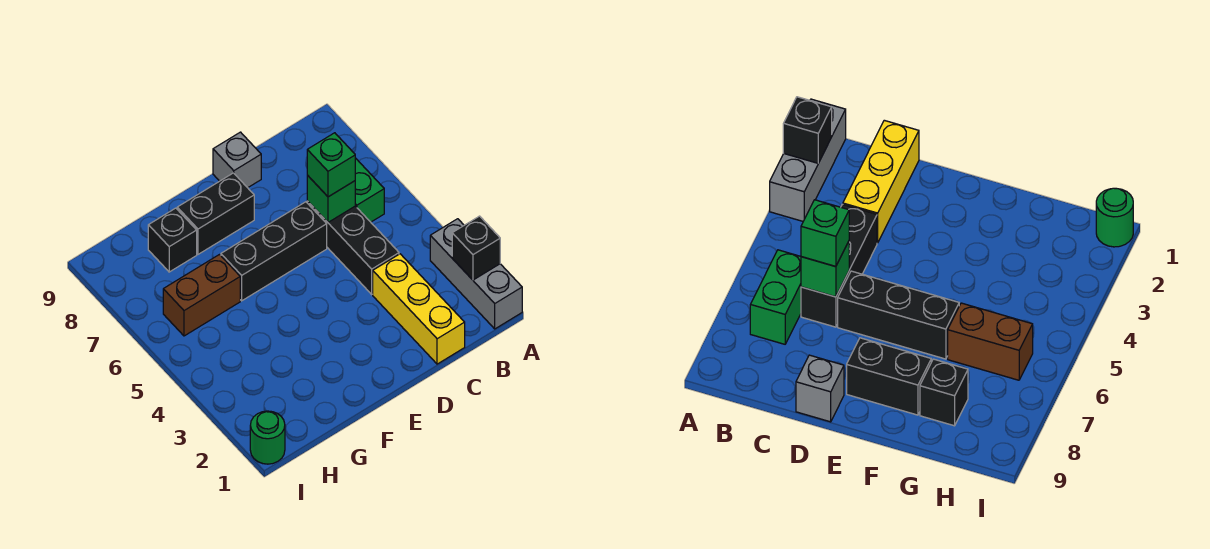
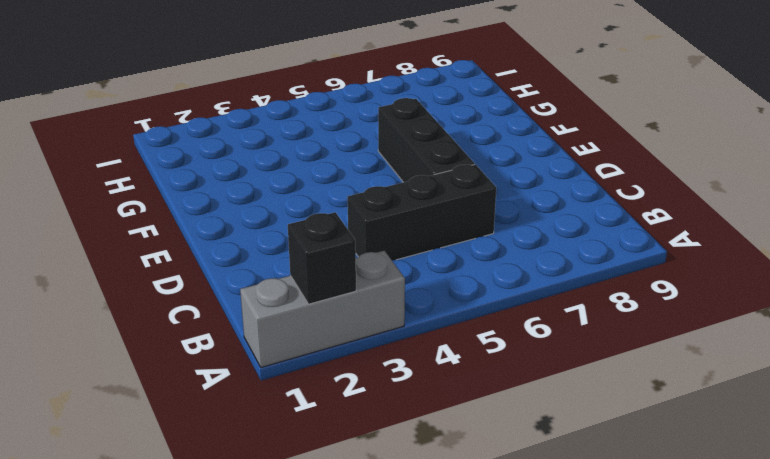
none -> green brick B6:B7 level 1
none -> yellow brick C1:C3 level 1
none -> grey brick D9 level 1

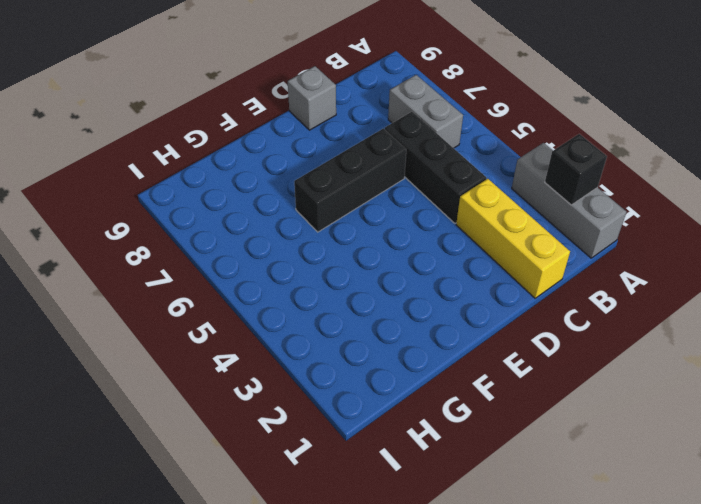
grey brick B6:B7 level 1 -> green brick B6:B7 level 1
none -> black brick E8:F8 level 1
none -> brown brick G6:H6 level 1
none -> black brick G8 level 1

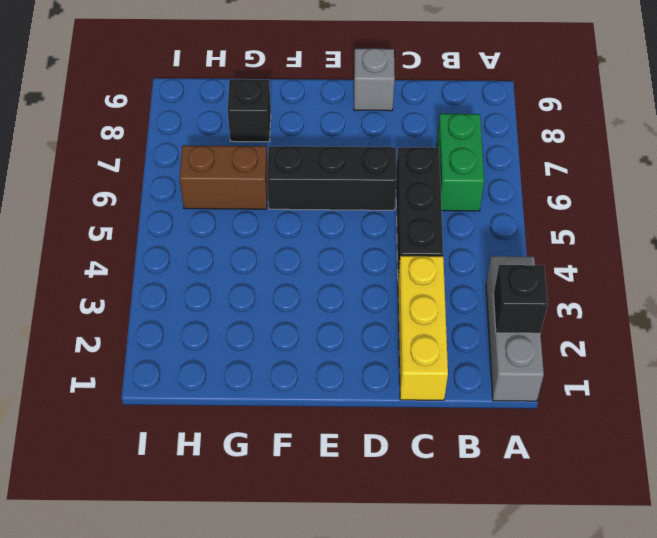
none -> black brick E8:F8 level 1
none -> green round brick I1 level 1
none -> green brick C6 level 2

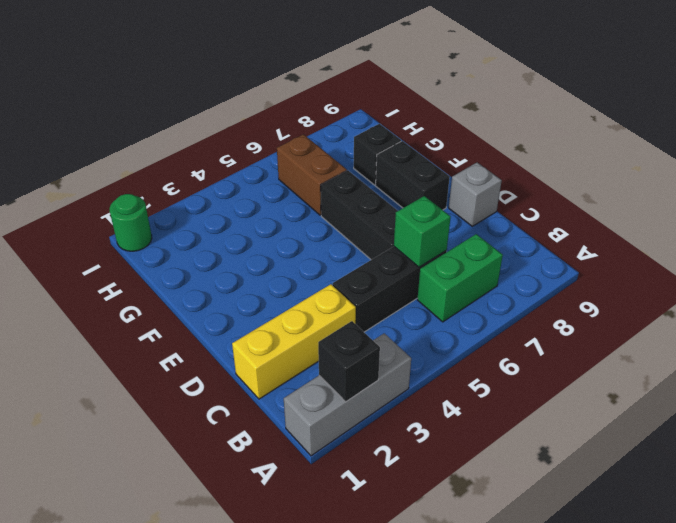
none -> green brick C6 level 3

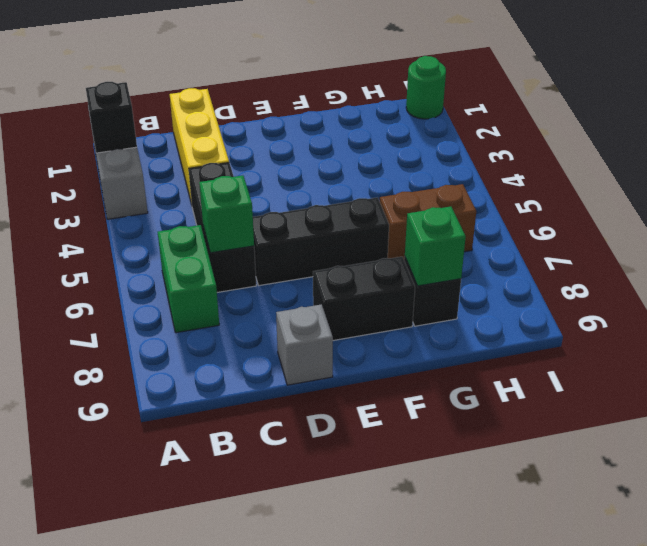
green brick G8 level 2 -> green brick C6 level 3

